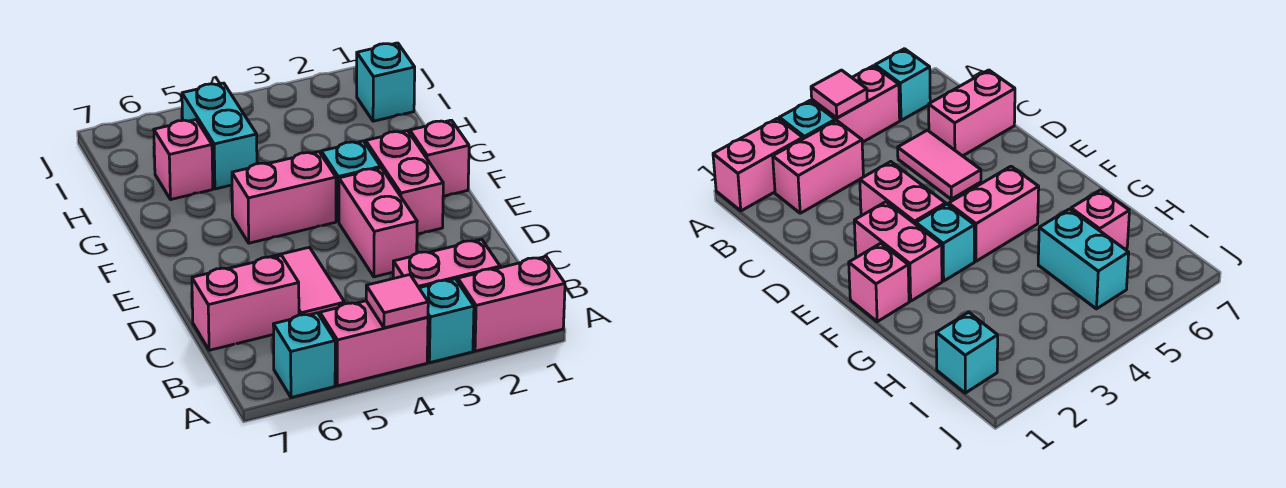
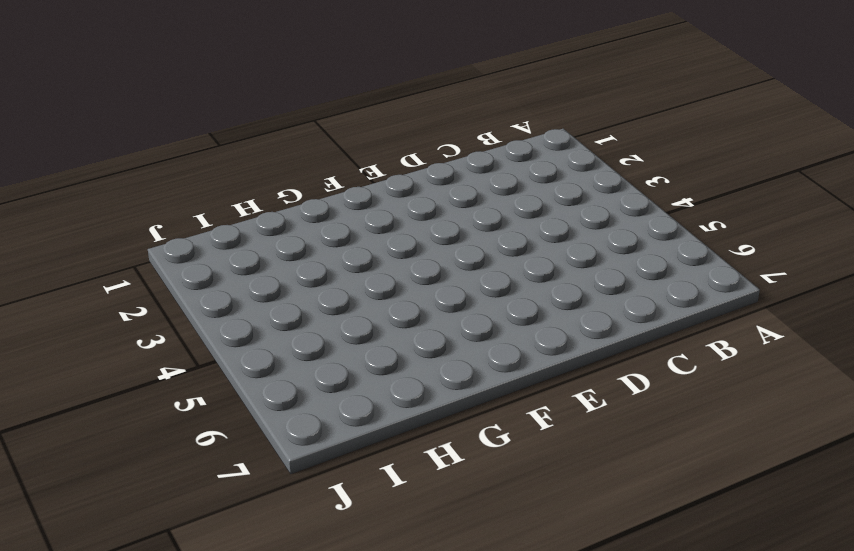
none -> pink brick A1:A2 level 1
none -> cyan brick A3 level 1
none -> pink brick A4:A5 level 1

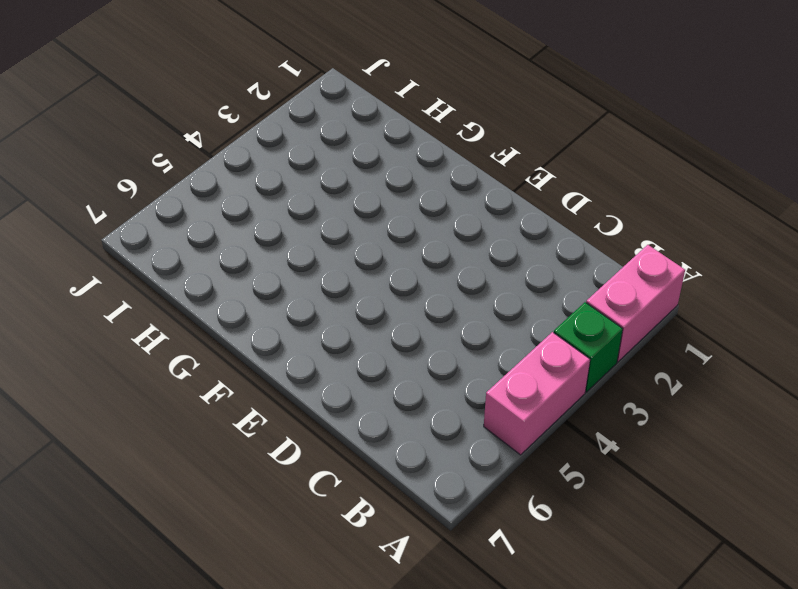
green brick A3 level 1 -> cyan brick A3 level 1
none -> cyan brick A6 level 1
none -> pink brick B2:B3 level 1
none -> pink tile C5:D5 level 1

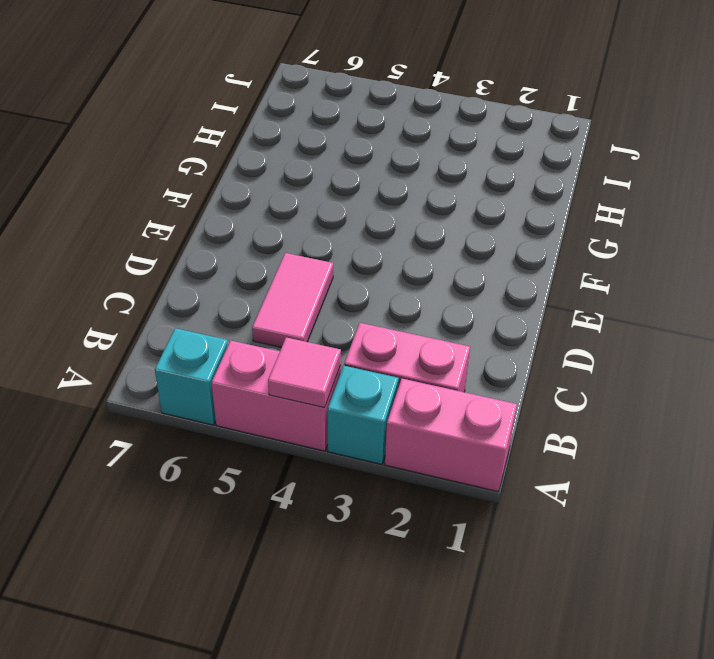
none -> pink brick C6:C7 level 1
none -> pink brick D3:E3 level 1
none -> pink brick E2:F2 level 1

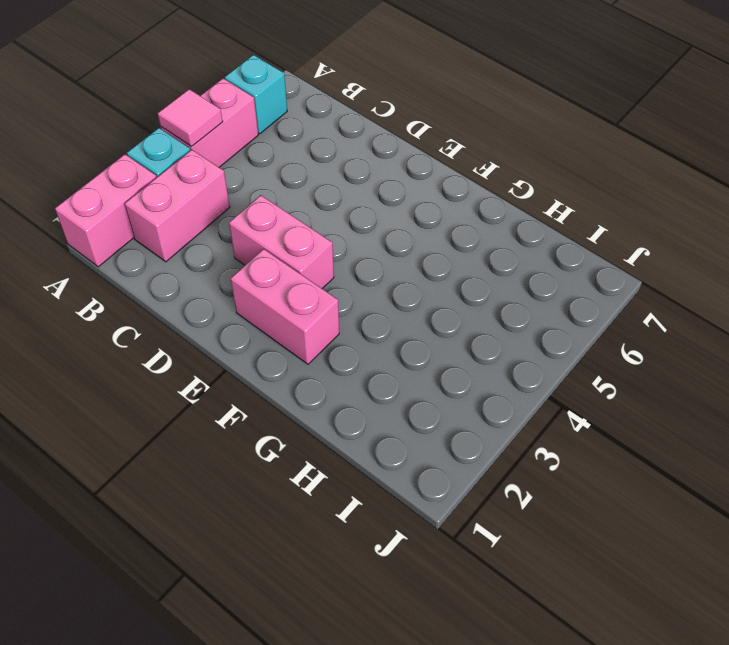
none -> pink tile C5:D5 level 1
none -> pink brick C6:C7 level 1
none -> pink brick F1 level 1

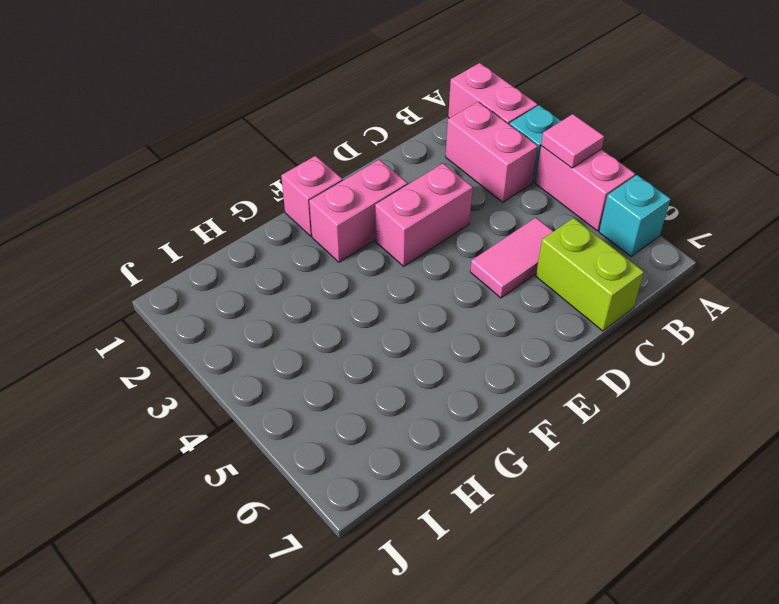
lime brick C6:C7 level 1 -> pink brick C6:C7 level 1
none -> cyan brick F3 level 1
none -> pink brick F4:F5 level 1
none -> cyan brick H5:I5 level 1

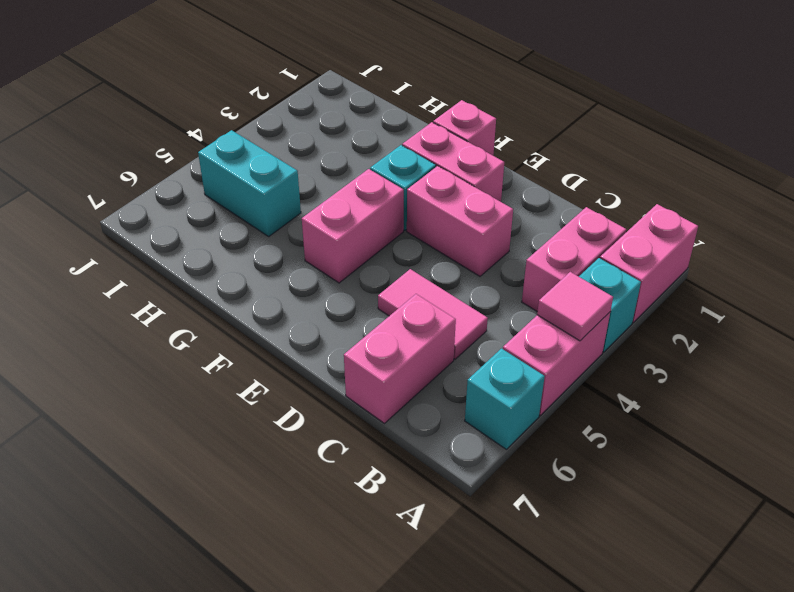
none -> pink brick H6 level 1
none -> cyan brick I1 level 1

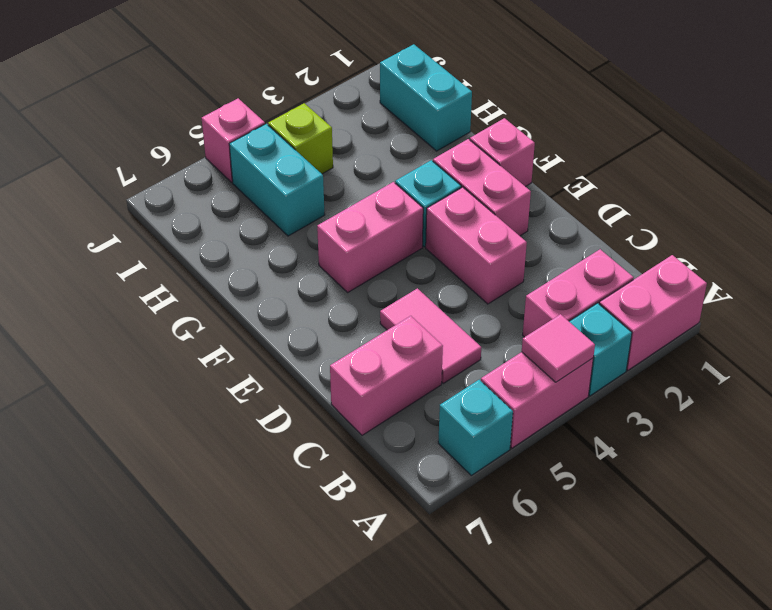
cyan brick H1:I1 level 1 -> cyan brick I1 level 1
lime brick I4 level 1 -> none
pink brick J5 level 1 -> pink brick H6 level 1

